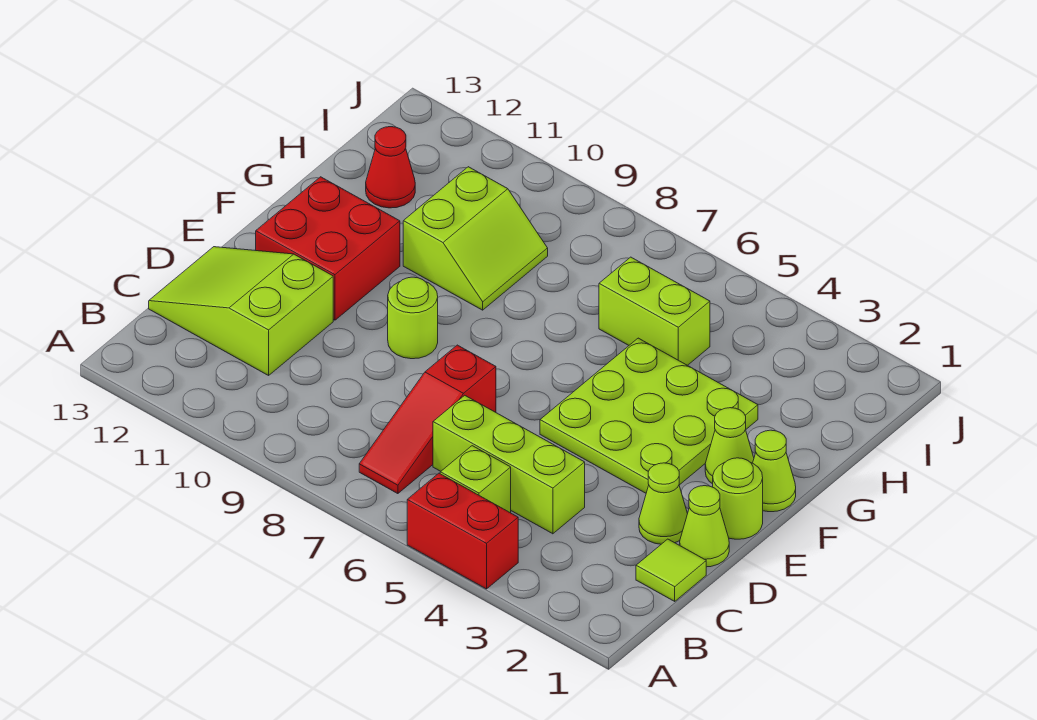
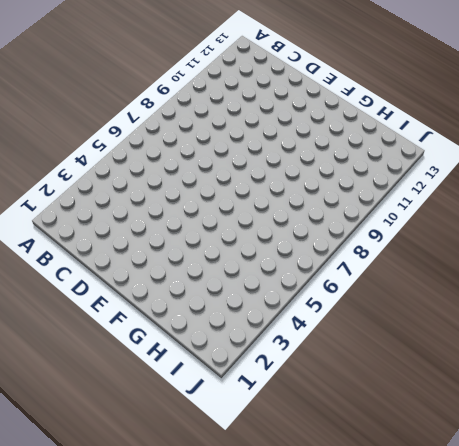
none -> red brick A4:A5 level 1
none -> lime brick B5 level 1
none -> red slope B7:D7 level 1 top D

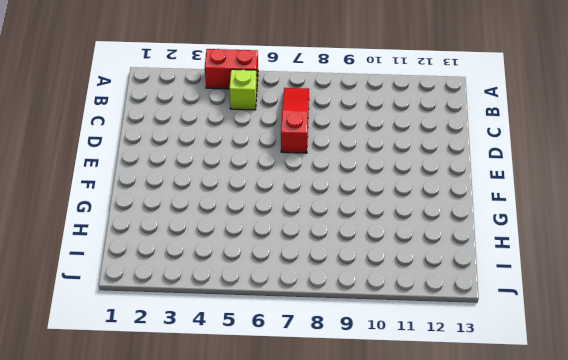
none -> lime tile C1 level 1
none -> lime brick C4:C6 level 1
none -> lime slope C11:D13 level 1 top 11

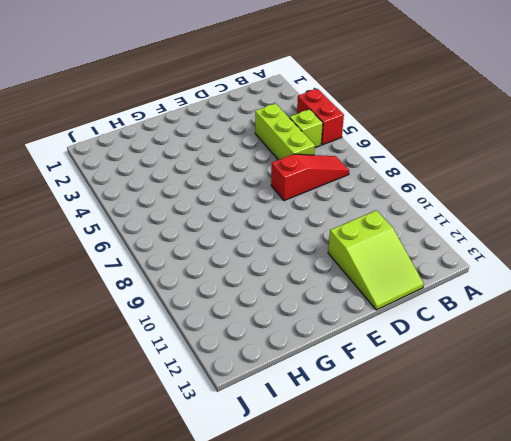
none -> lime tile C1 level 1
none -> lime cone D1 level 1
none -> lime cone D2 level 1

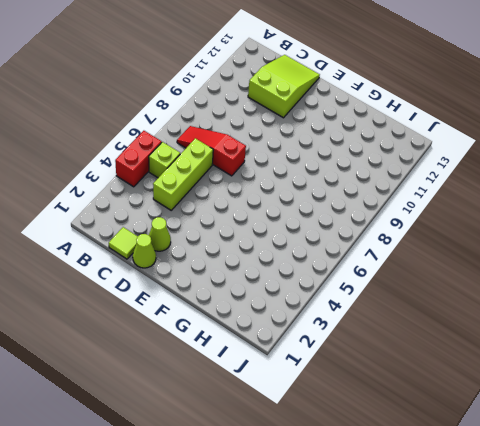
none -> lime round brick E1 level 1
none -> lime plate E3:G5 level 1
none -> lime round brick E9 level 1

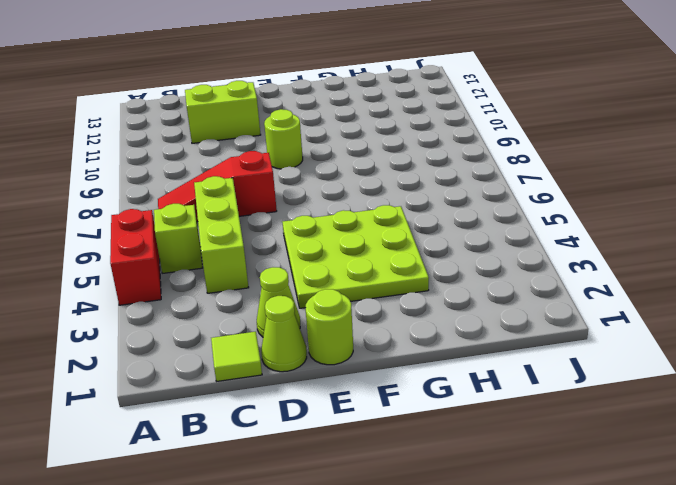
none -> red brick E11:F12 level 1
none -> lime cone F1 level 1
none -> lime cone F2 level 1

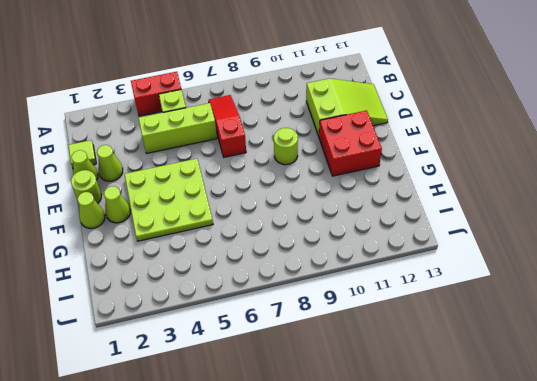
none -> lime slope G9:H10 level 1 top 10
none -> lime brick H5:H6 level 1
none -> red cone H12 level 1

